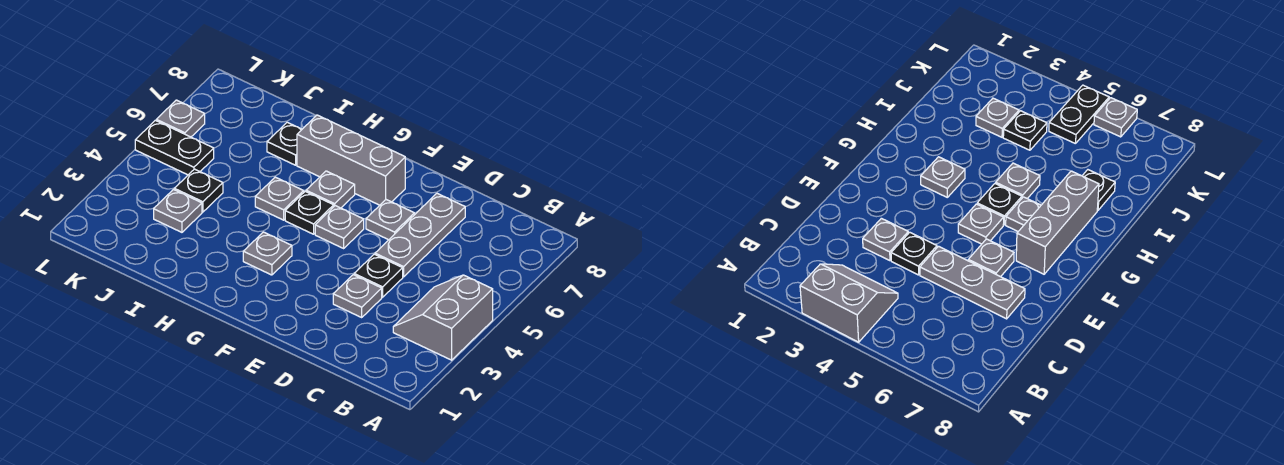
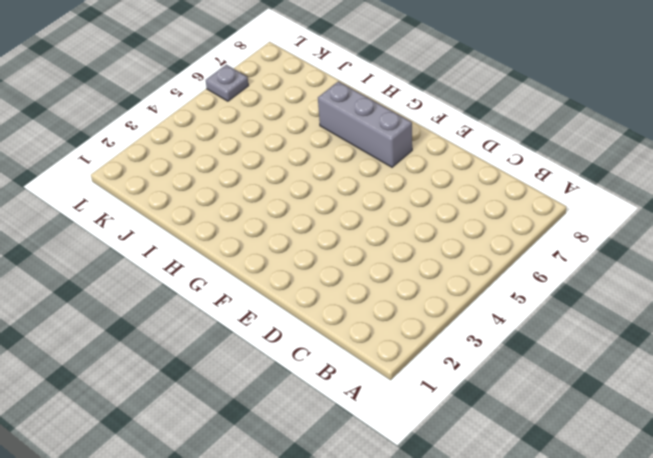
none -> grey slope A3:B4 level 1 top A
none -> grey plate D3 level 1
none -> black plate D4 level 1

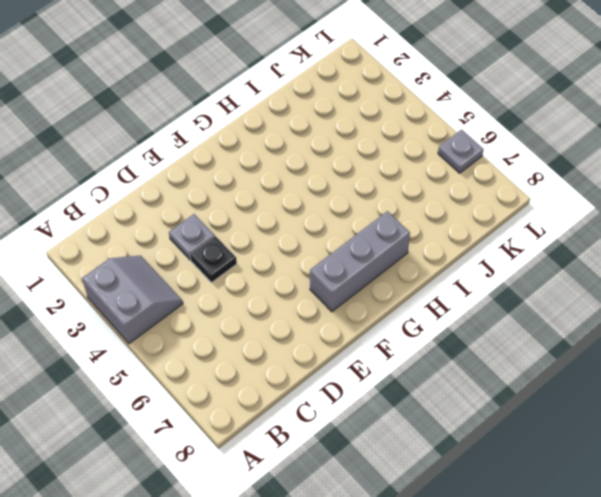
none -> grey plate D5:D7 level 1
none -> grey plate E6 level 1
none -> grey plate F5 level 1

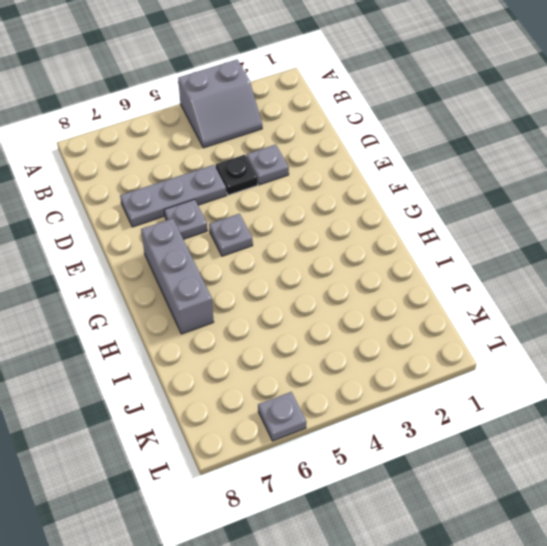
none -> grey plate G3 level 1
none -> black plate G5 level 1
none -> grey plate G6 level 1

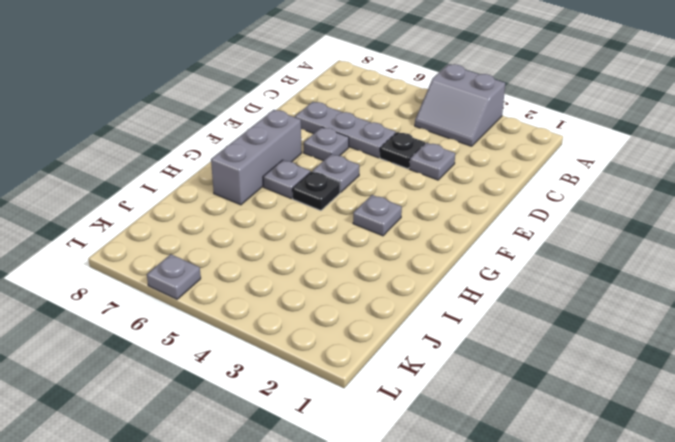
none -> grey plate H5 level 1
none -> black plate I7 level 1
none -> grey plate J3 level 1

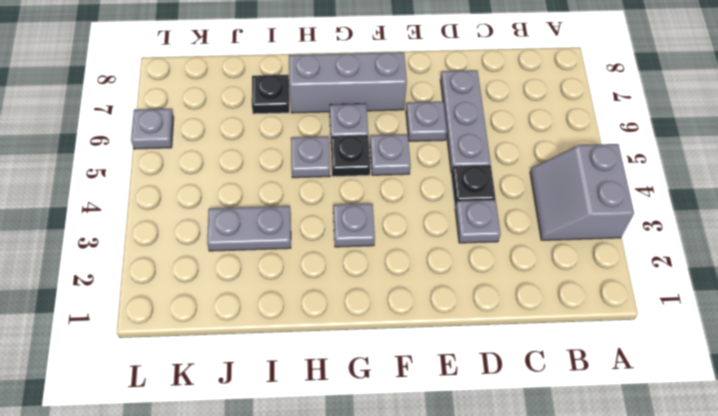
grey plate I3:J3 level 1 -> grey plate J3 level 1
none -> black plate J4 level 1
none -> black plate K5:L5 level 1

